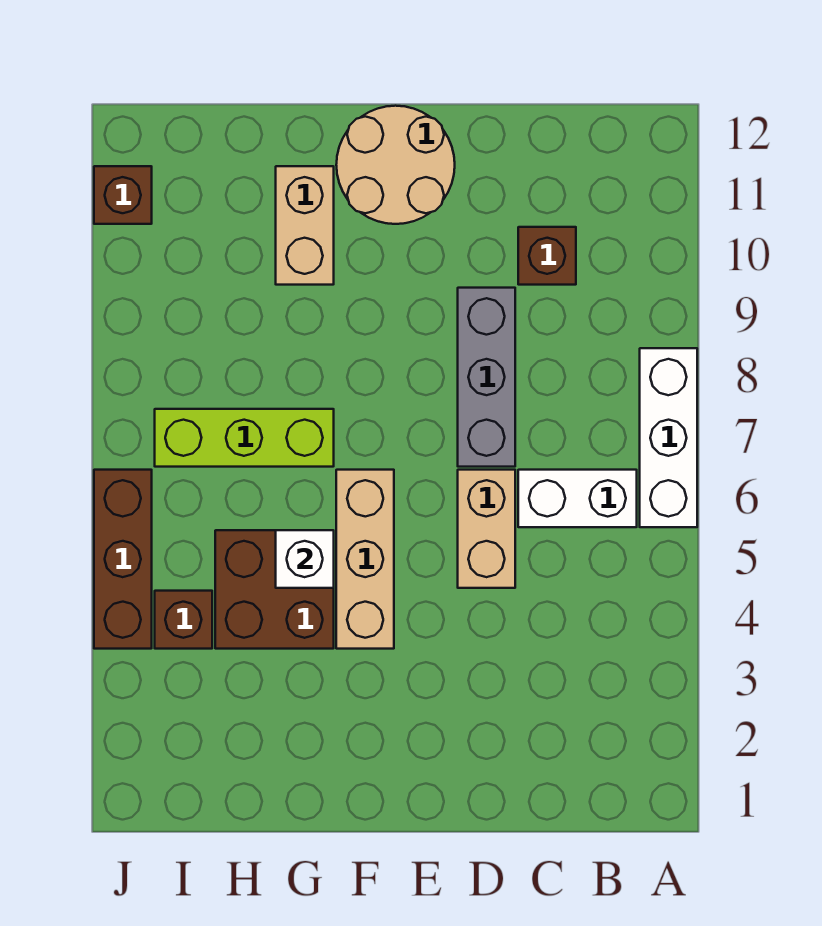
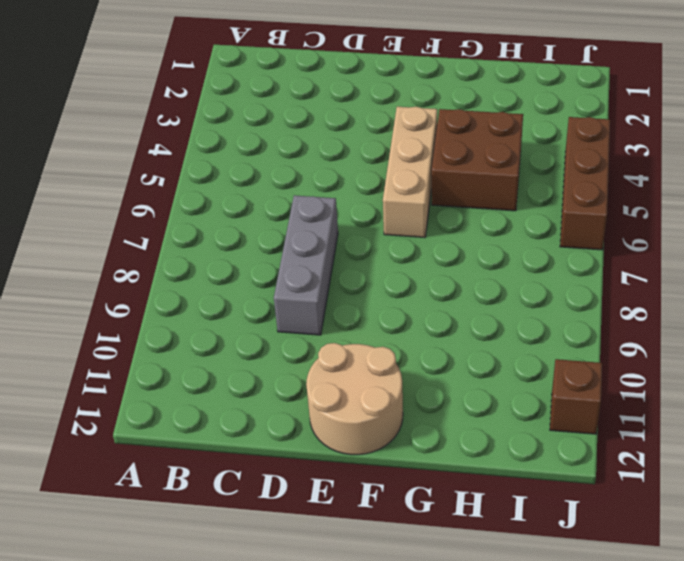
none -> white brick A6:A8 level 1
none -> white brick B6:C6 level 1
none -> brown brick C10 level 1

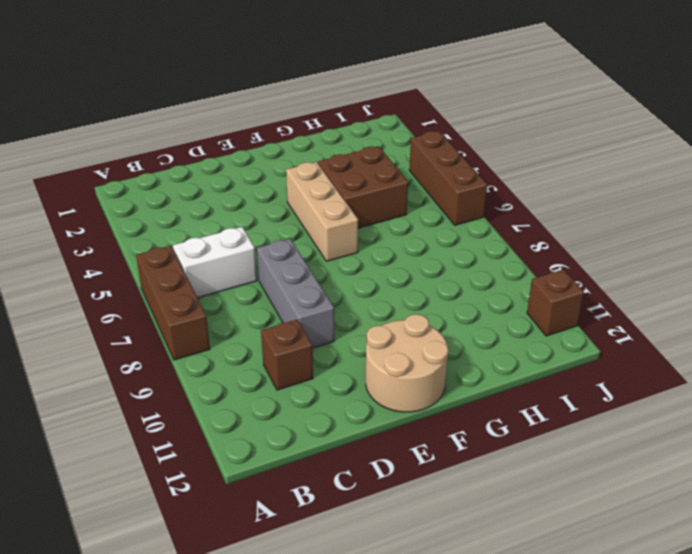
brown brick A6:A8 level 1 -> white brick A6:A8 level 1
none -> tan brick D5:D6 level 1
none -> lime brick G7:I7 level 1
none -> tan brick G10:G11 level 1

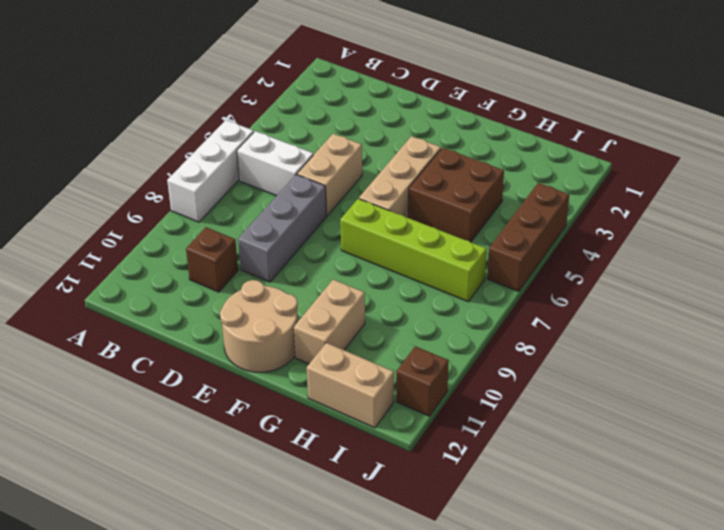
lime brick F7:I7 level 1 -> lime brick G7:I7 level 1
tan brick H12:I12 level 1 -> none
none -> brown brick I4 level 1
none -> white brick G5 level 2

